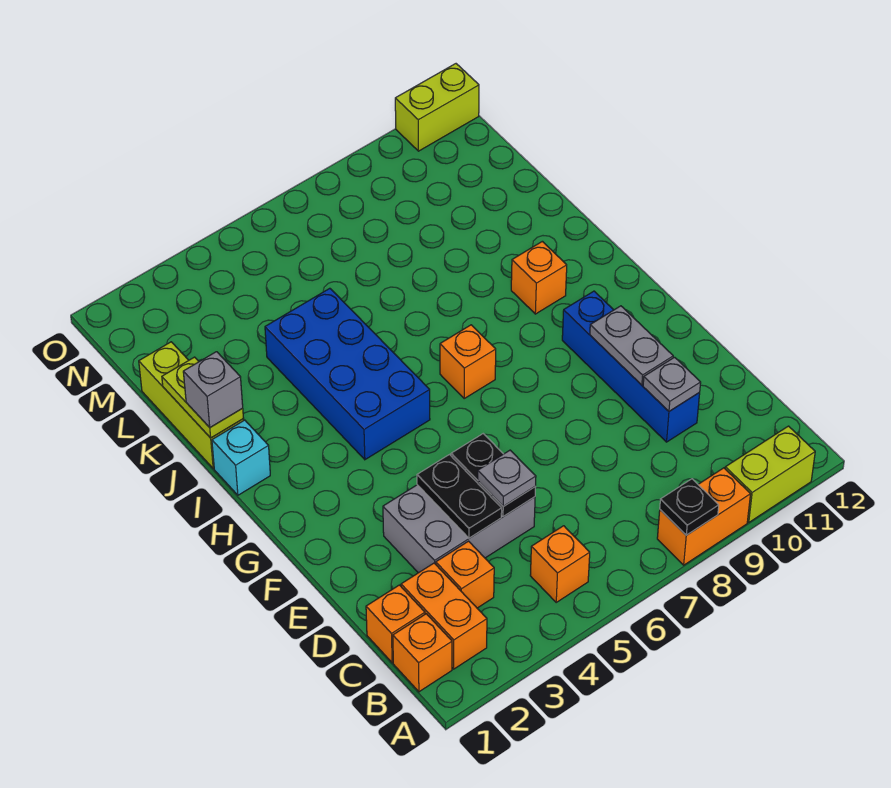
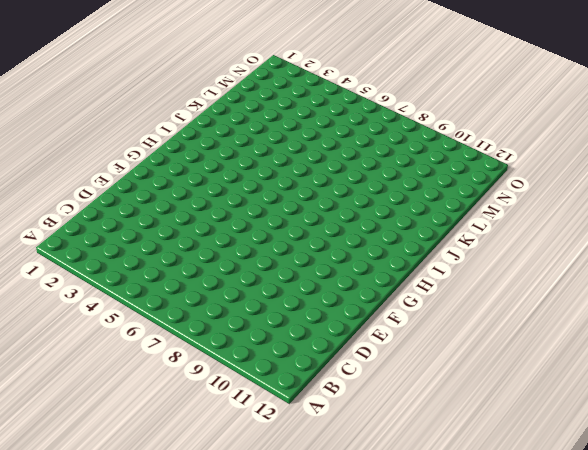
none -> orange brick A8:A9 level 1
none -> lime brick A10:A11 level 1
none -> orange brick B1 level 1

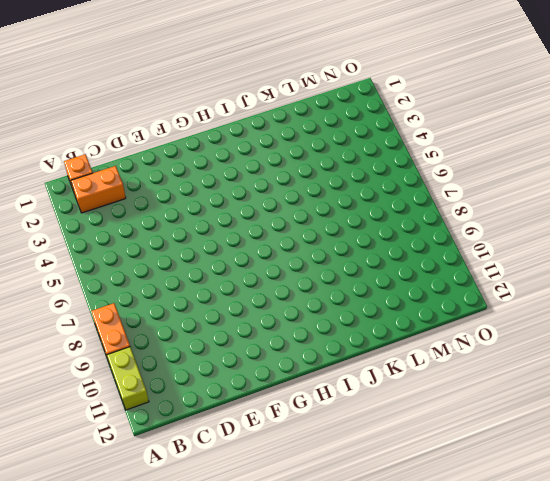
none -> orange brick B5 level 1
none -> orange brick C1 level 1
none -> orange brick C3 level 1

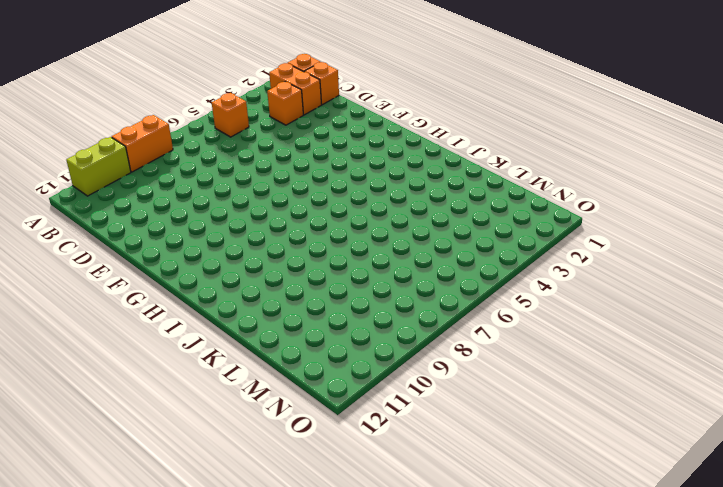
none -> grey brick D3:E5 level 1
none -> blue brick D10:G10 level 1
none -> blue brick H4:K5 level 1

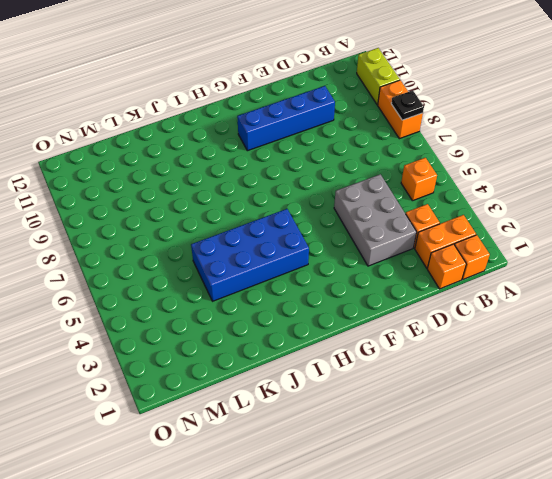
none -> orange brick H7 level 1
none -> cyan brick I1 level 1
none -> orange brick I10 level 1

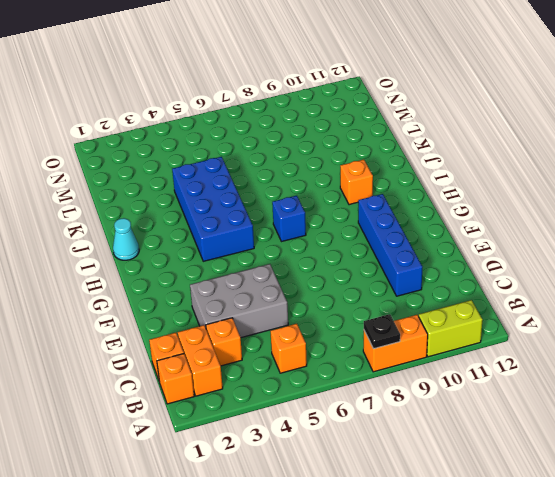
blue brick H7 level 1 -> orange brick H7 level 1
cyan cone I1 level 1 -> cyan brick I1 level 1
none -> lime brick J1:L1 level 1
none -> lime brick O11:O12 level 1
none -> black plate D4:E4 level 2

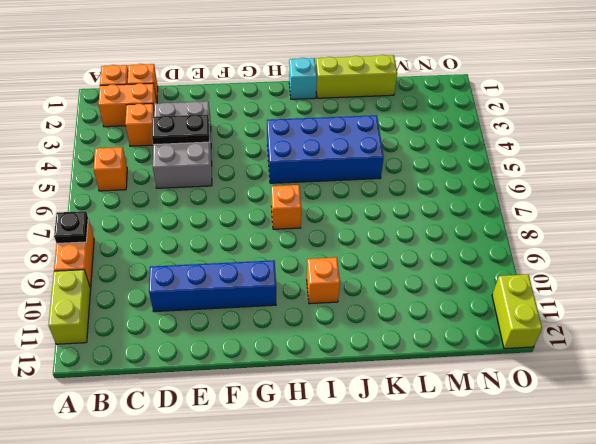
none -> black plate D5:E5 level 2
none -> grey plate D10 level 2
none -> grey plate E10:F10 level 2

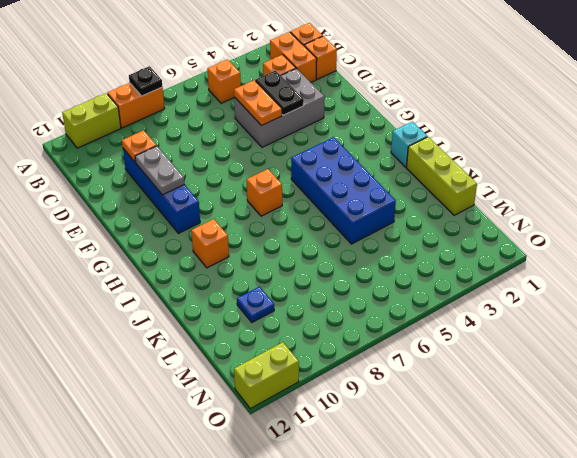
orange plate D5:E5 level 2 -> black plate D5:E5 level 2
orange plate D10 level 2 -> grey plate D10 level 2
blue plate L10 level 1 -> none
none -> lime plate J1:K1 level 2
none -> grey plate D5 level 3
none -> grey brick J1 level 3

